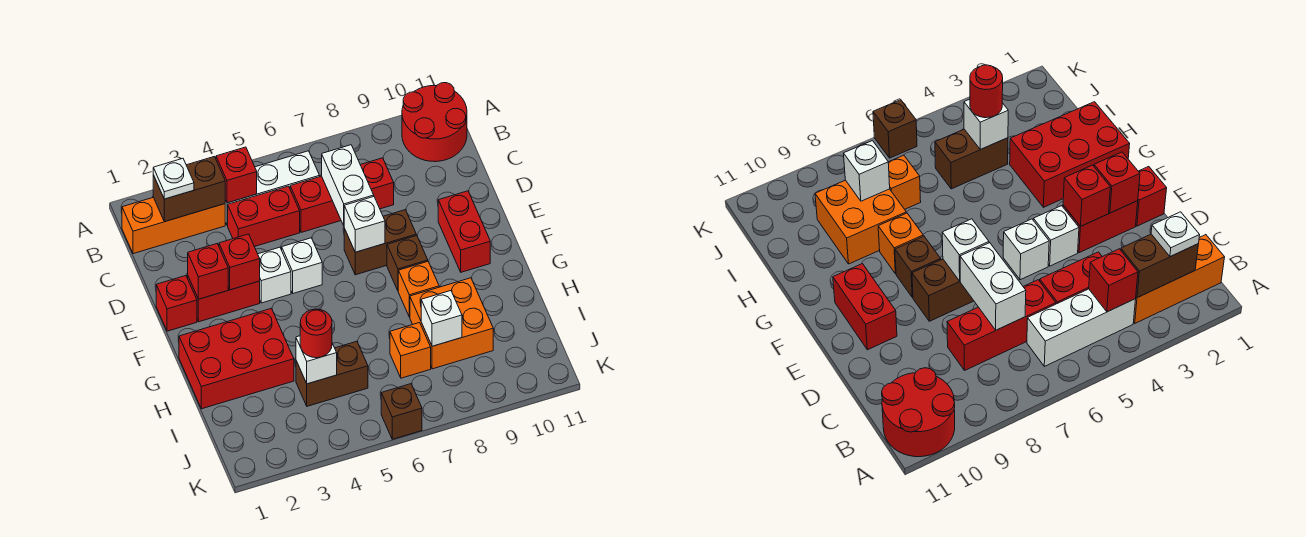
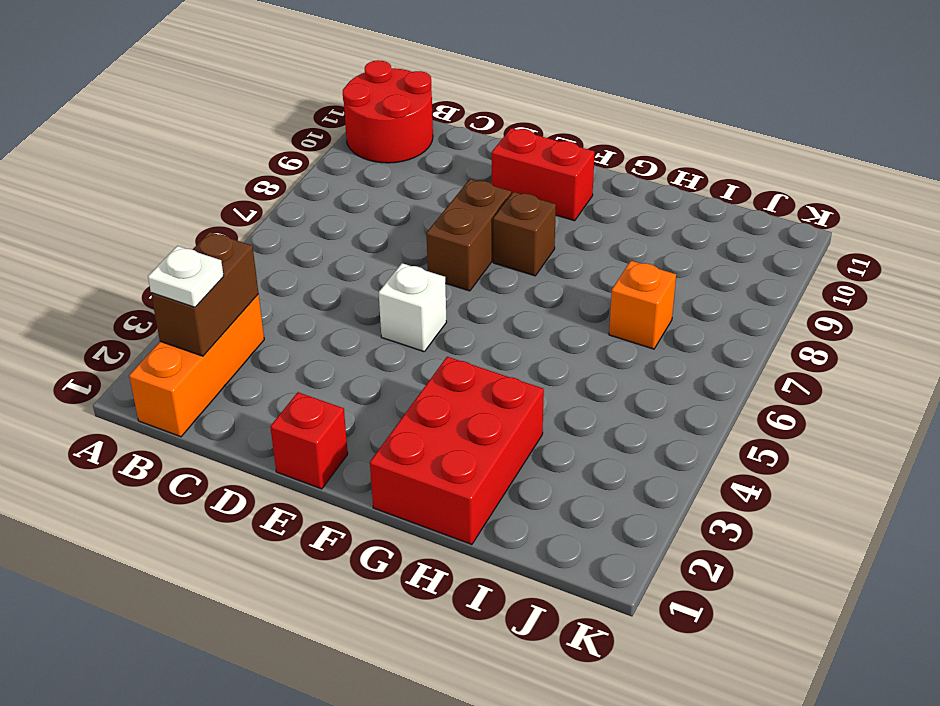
none -> white brick B4:B6 level 1
none -> red brick C4:C5 level 1
none -> red brick C6:C8 level 1

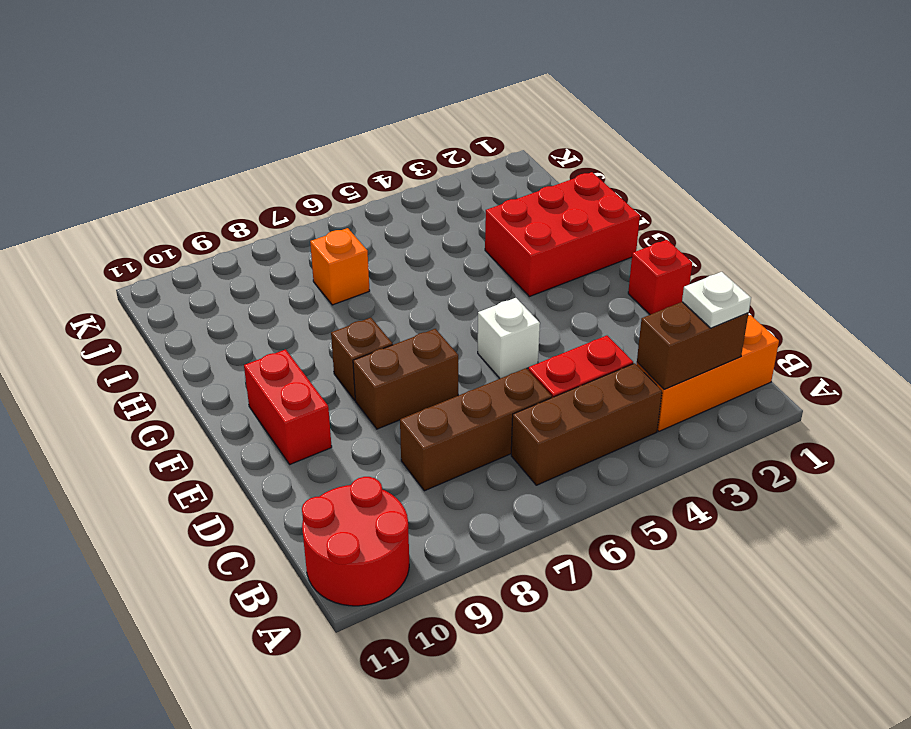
brown brick B4:B6 level 1 -> white brick B4:B6 level 1
brown brick C6:C8 level 1 -> red brick C6:C8 level 1
none -> red brick E2:E3 level 1
none -> white brick E4 level 1
none -> orange brick G8 level 1

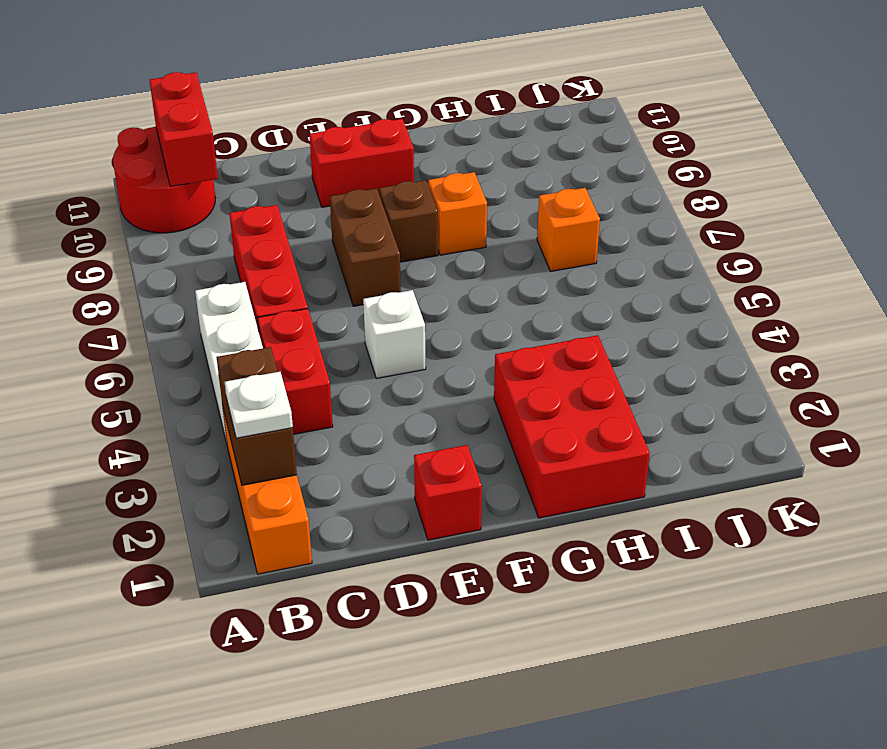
red brick B10:B11 level 2 -> red brick E2:E3 level 1
none -> white brick E4 level 1
none -> orange brick H8:I9 level 1
none -> brown brick I4:I5 level 1

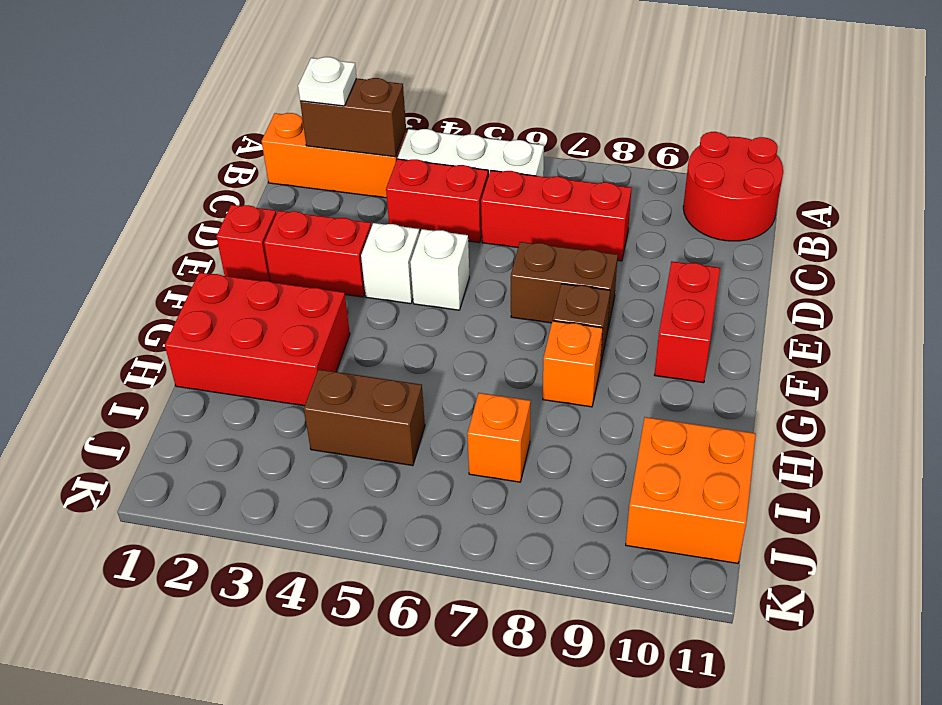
orange brick I10:J11 level 1 -> orange brick H8:I9 level 1
none -> brown brick K6 level 1
none -> red brick B4 level 2
none -> white brick C7:D7 level 2

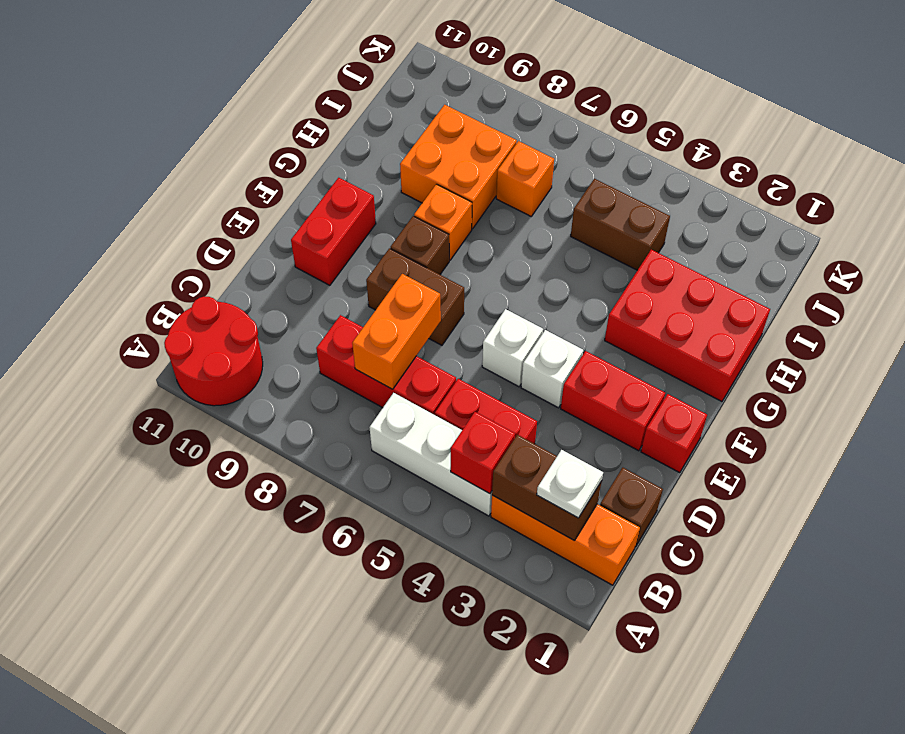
brown brick C1 level 1 -> brown brick K6 level 1
orange brick C7:D7 level 2 -> white brick C7:D7 level 2
none -> red brick E2 level 2
none -> red brick E3 level 2
none -> white brick E7 level 2

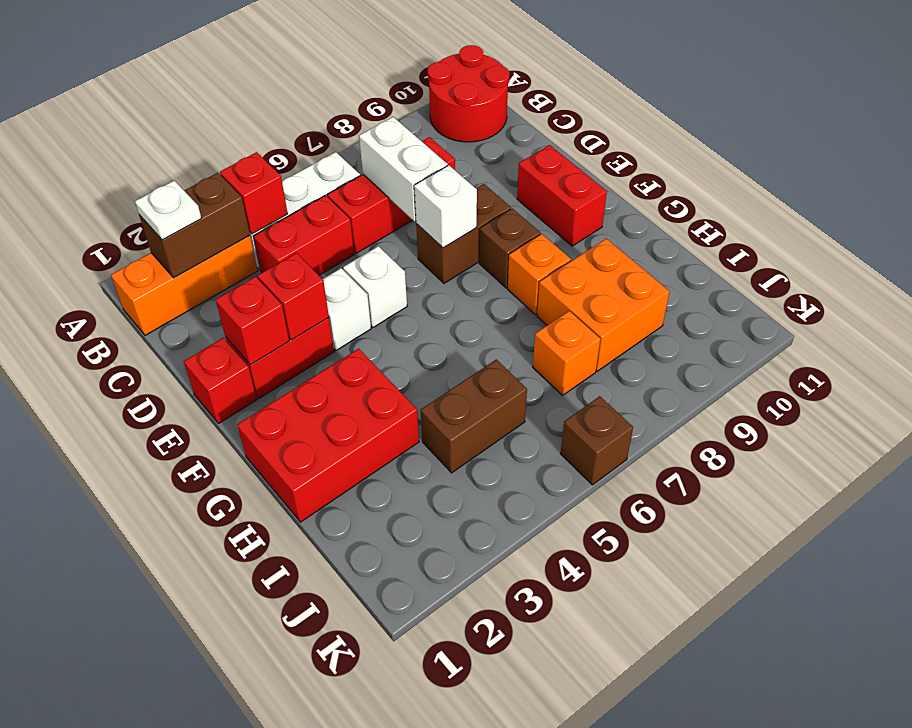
none -> white brick I4 level 2
none -> white brick I8 level 2
none -> red round brick I4 level 3

